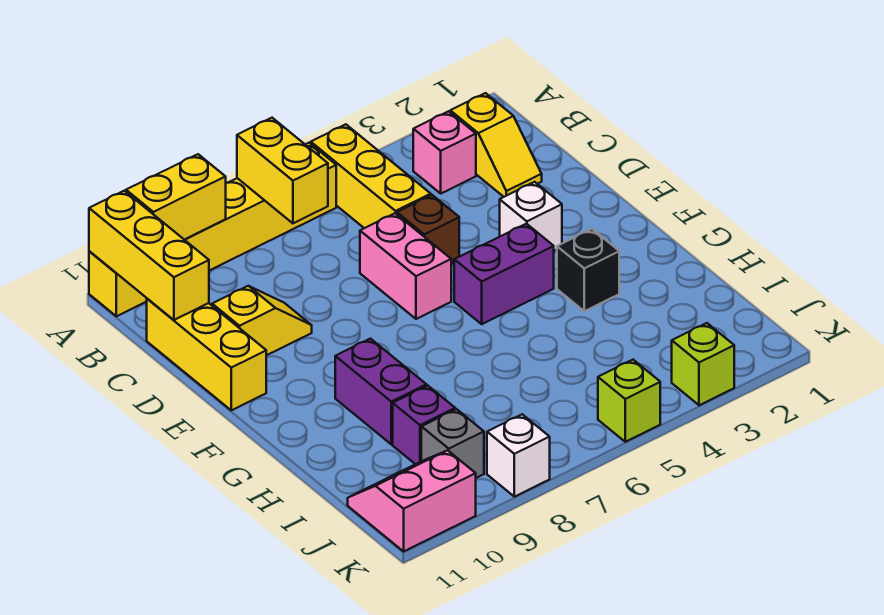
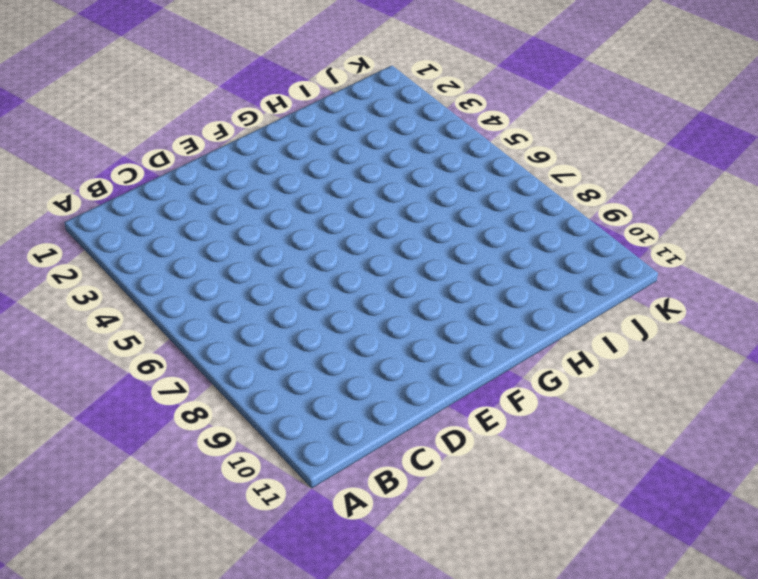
none -> yellow brick A5:C5 level 1
none -> yellow brick A6:A11 level 1
none -> yellow slope B2:C2 level 1 top B

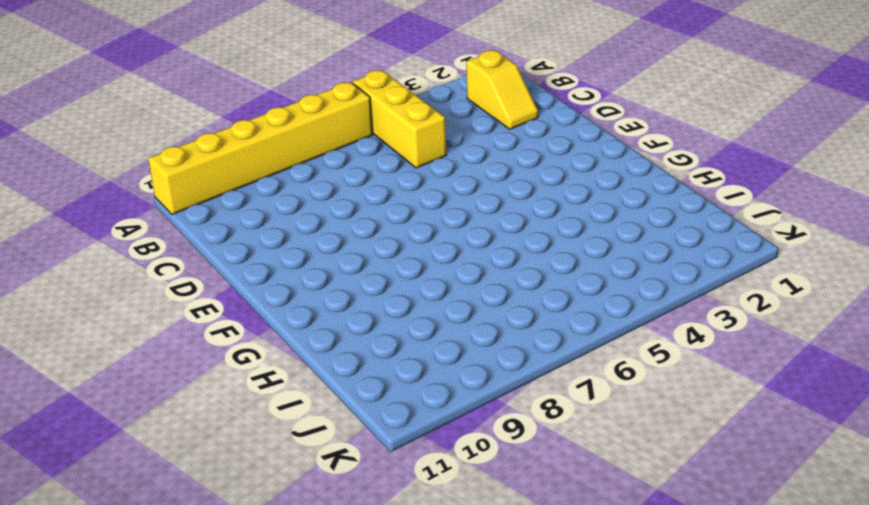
none -> pink brick B3 level 1
none -> yellow brick C11:E11 level 1
none -> brown brick D5 level 1

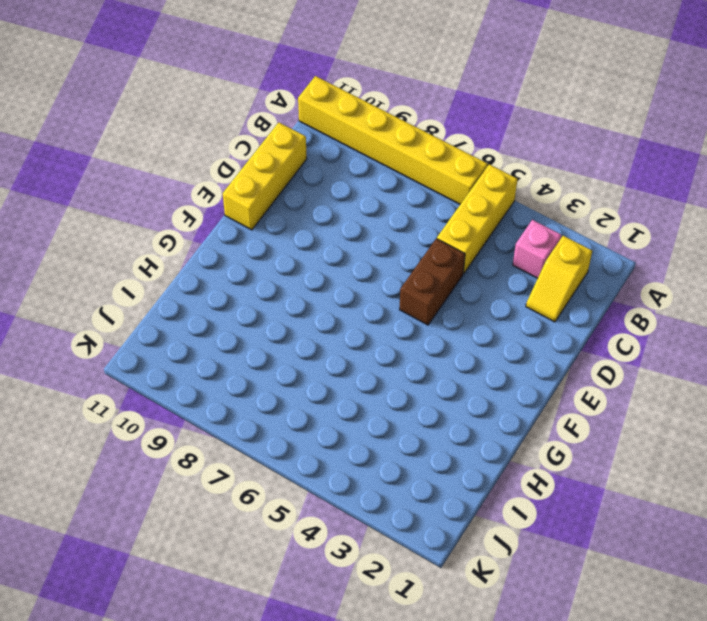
brown brick D5:E5 level 1 -> brown brick D5 level 1
none -> pink brick D6:E6 level 1
none -> yellow slope D9:D10 level 1 top 10
none -> white brick E3 level 1

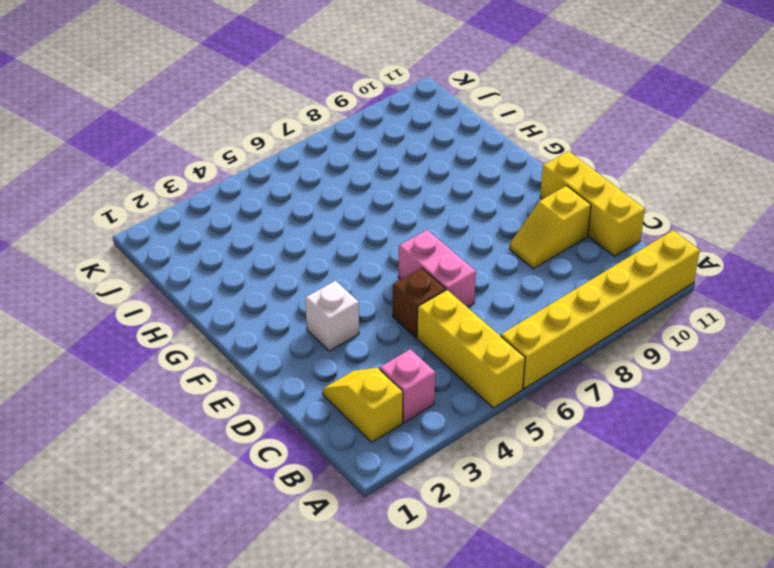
none -> purple brick F4:F5 level 1
none -> black brick G3 level 1
none -> purple brick G9:H9 level 1

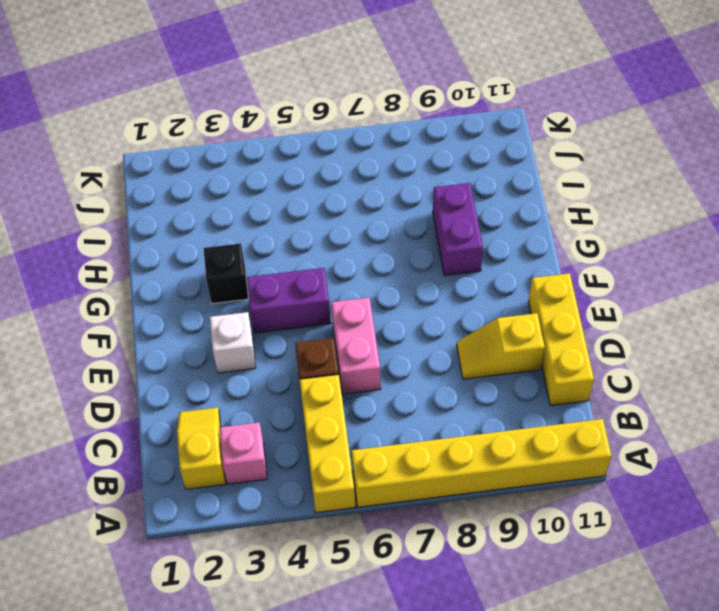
none -> purple brick I9 level 1
none -> grey brick J9 level 1
none -> pink slope J10:K11 level 1 top K

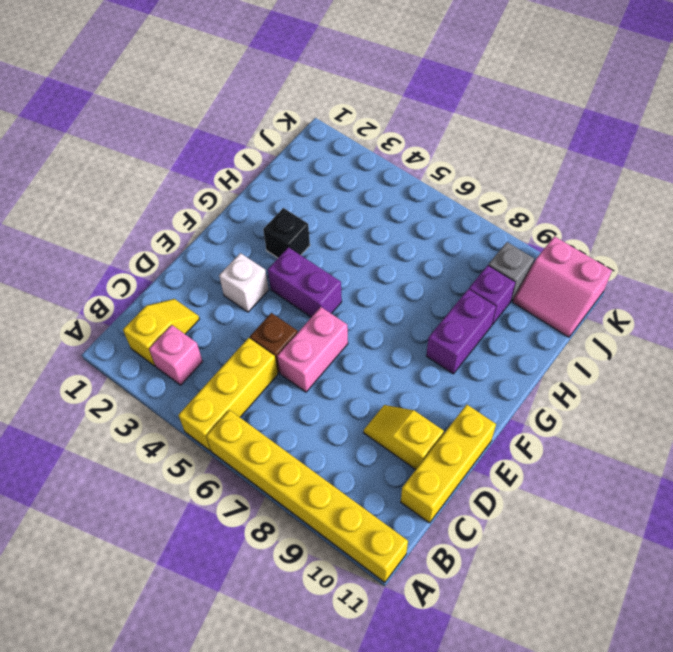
none -> lime brick K3 level 1
none -> lime brick K5 level 1
none -> white brick K8 level 1

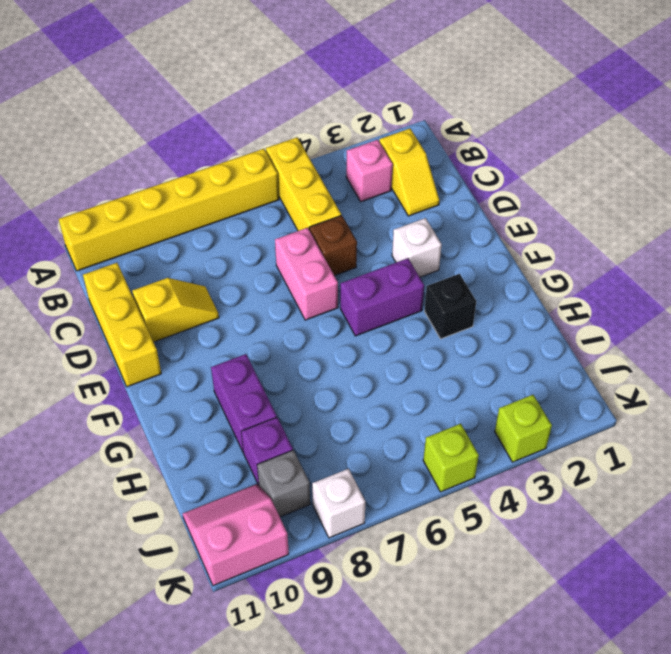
none -> yellow brick A7:B7 level 2
none -> yellow brick A9:A10 level 2
none -> yellow brick A11:C11 level 2

